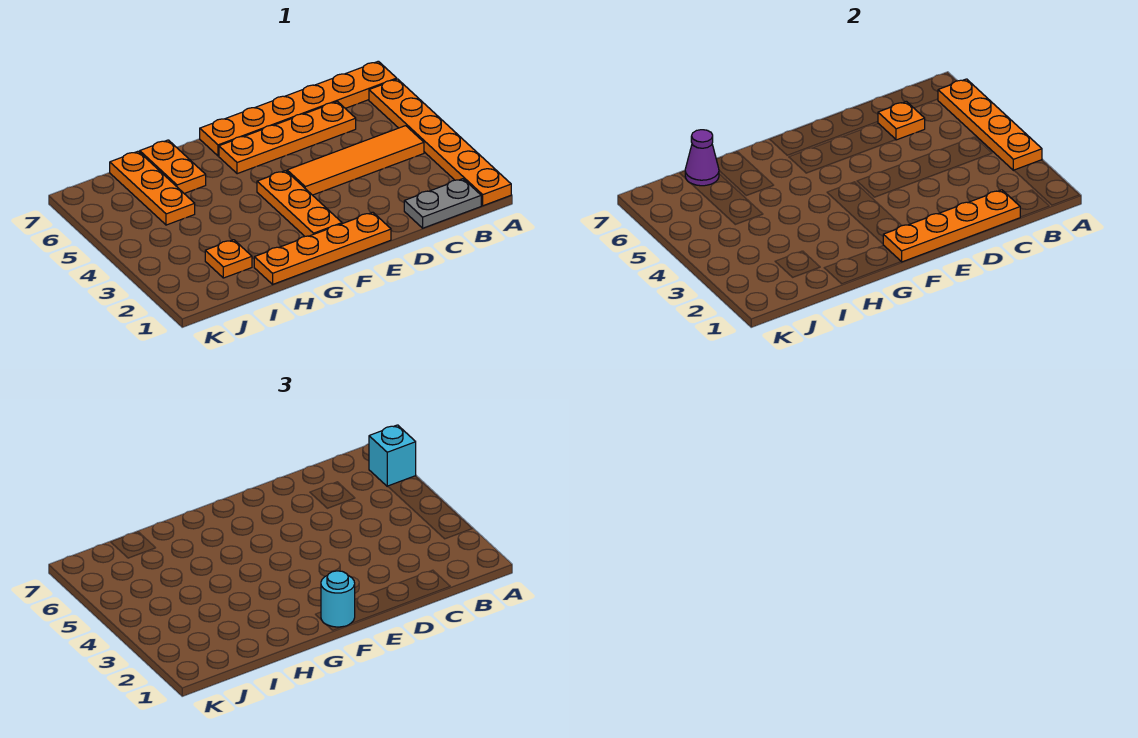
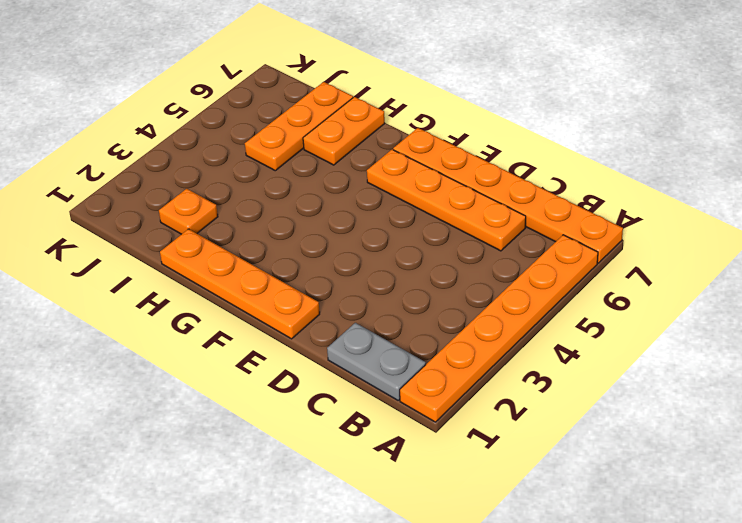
none -> orange tile B4:E4 level 1
none -> orange plate F2:F4 level 1
none -> orange plate A3:A6 level 2

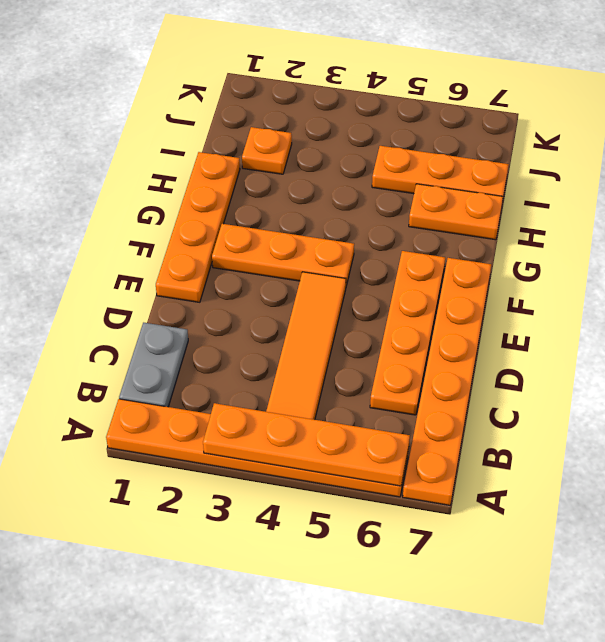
none -> orange plate C1:F1 level 2
none -> orange plate C6 level 2
none -> purple cone I7 level 2

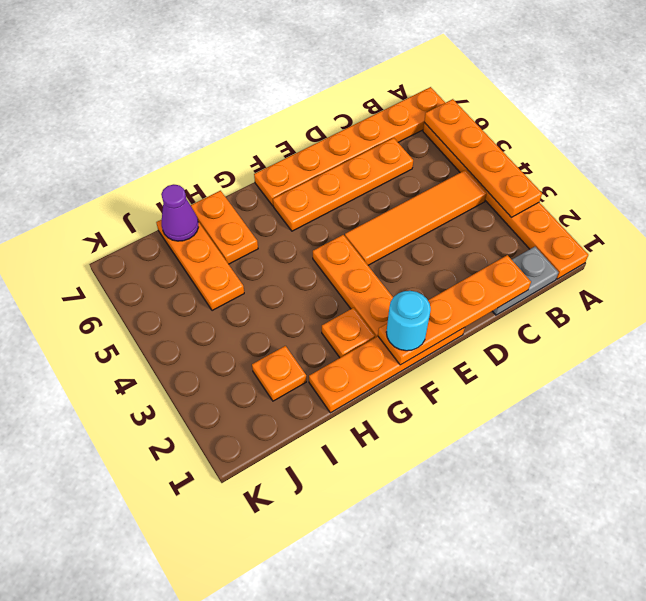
orange plate G2 level 1 -> orange plate C6 level 2
none -> cyan brick A6 level 3

